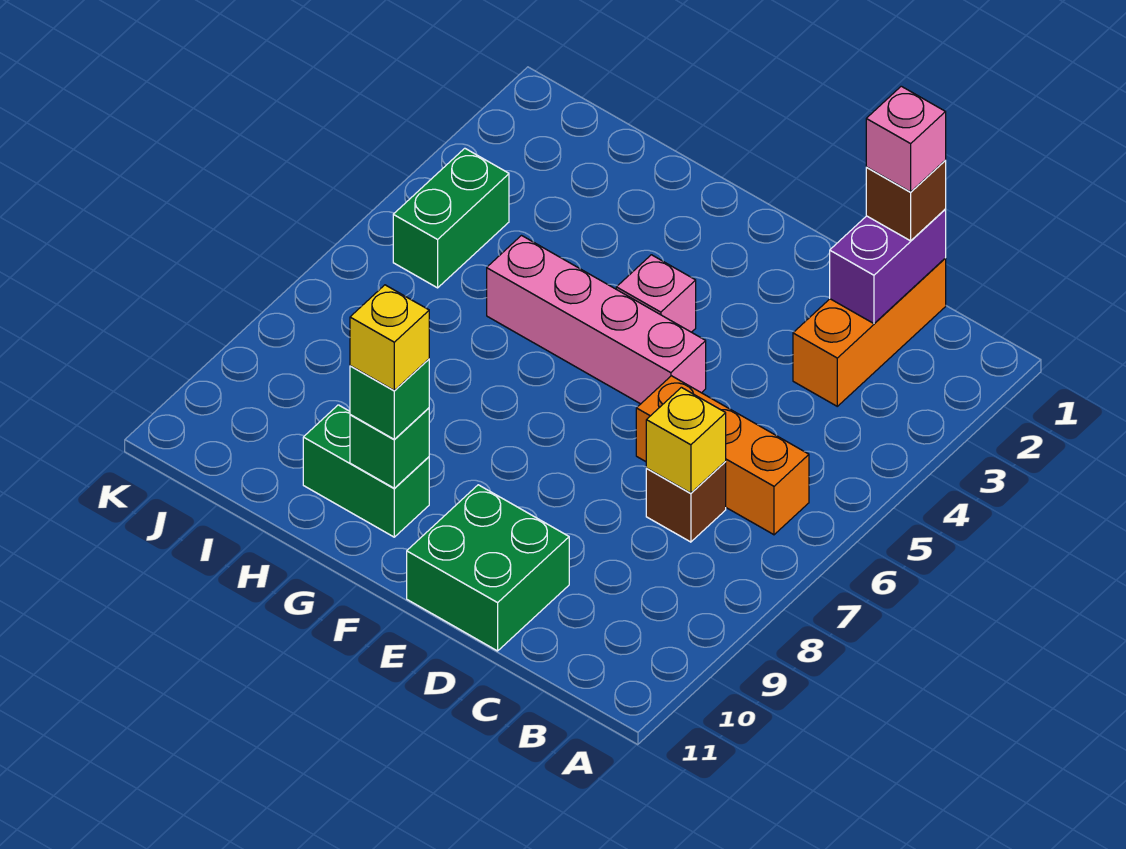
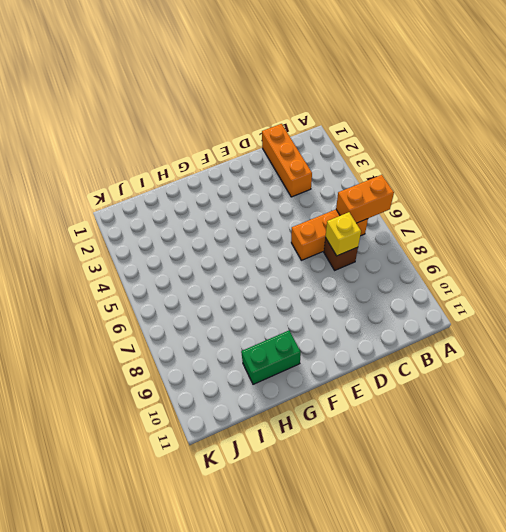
orange brick A6:B6 level 2 -> none
none -> green brick D10:E11 level 1
none -> pink brick E5:H5 level 1
none -> pink brick F4 level 1

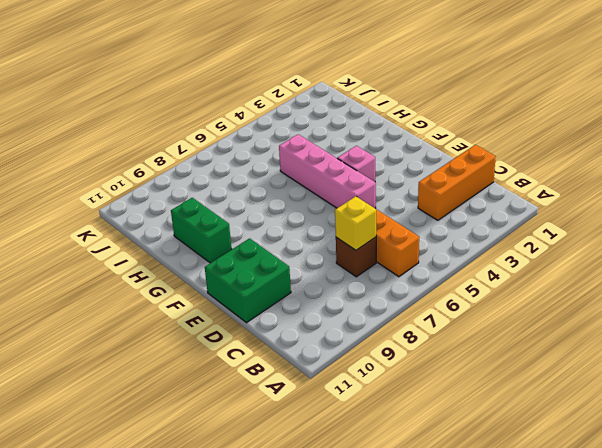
none -> green brick J4:J5 level 1
none -> purple brick C1:C2 level 2
none -> green brick G10 level 2

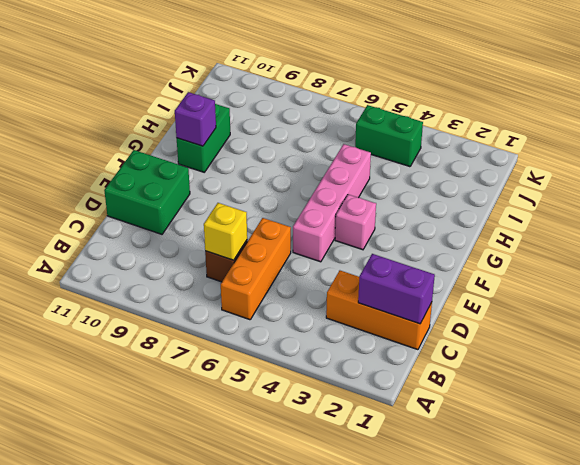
purple brick G10 level 2 -> green brick G10 level 2
none -> brown brick C1 level 3
none -> green brick G10 level 3
none -> pink brick C1 level 4

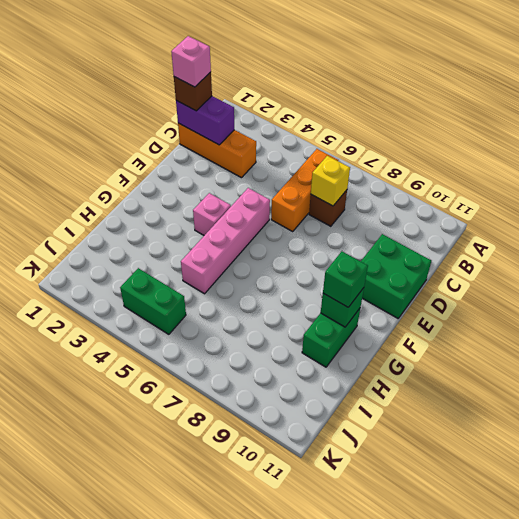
none -> yellow brick G10 level 4

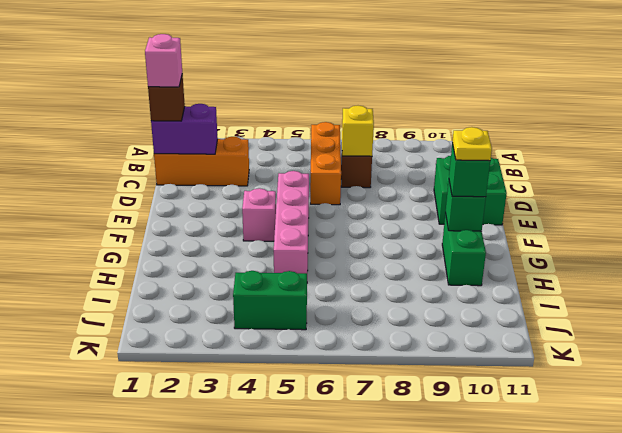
yellow plate G10 level 4 -> yellow brick G10 level 4

